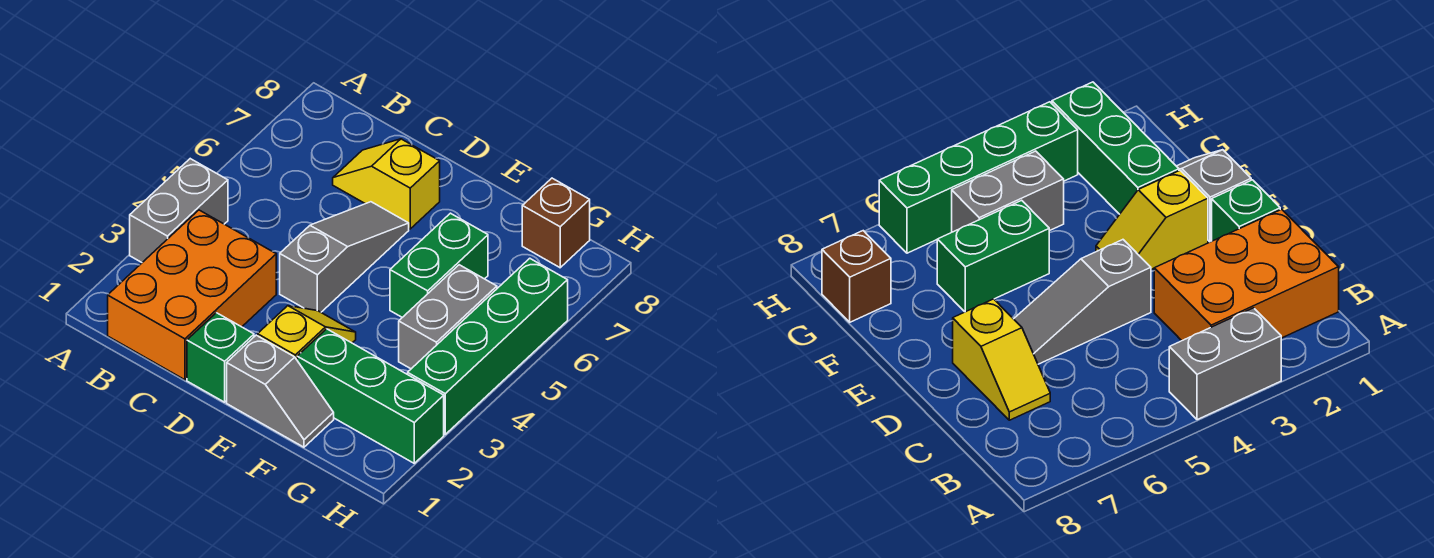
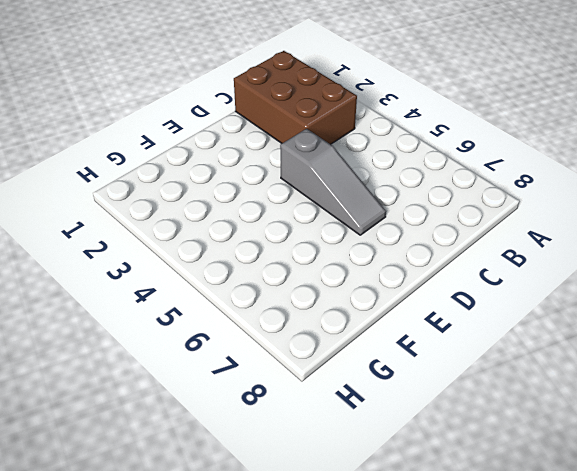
brown brick B1:C3 level 1 -> orange brick B1:C3 level 1
none -> grey brick A3:A4 level 1
none -> yellow slope C7:D7 level 1 top D
none -> green brick D1 level 1

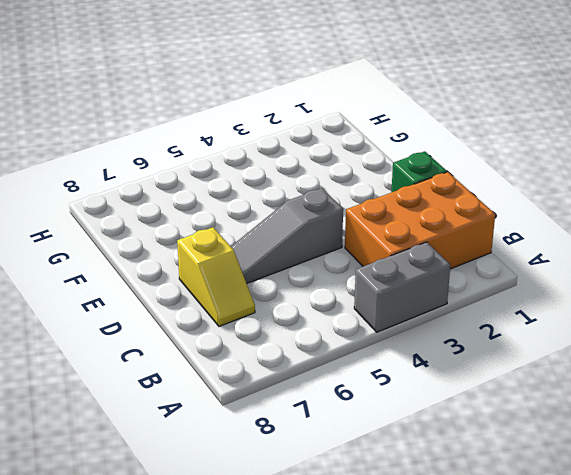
none -> grey slope E1:F1 level 1 top E
none -> yellow slope E2:E3 level 1 top 2
none -> green brick F2:H2 level 1

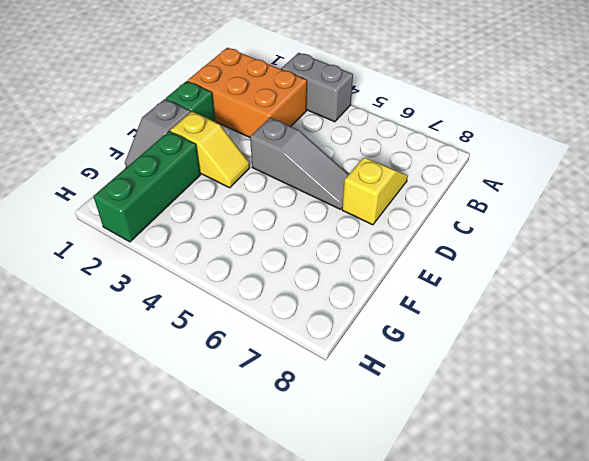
none -> green brick F5:F6 level 1
none -> grey brick G4:G5 level 1
none -> brown brick G8 level 1

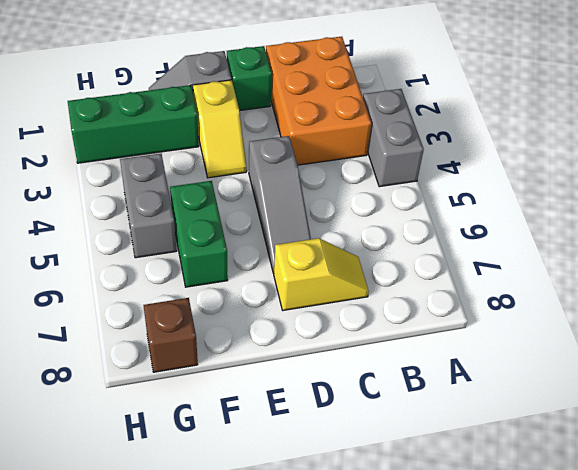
none -> green brick H3:H6 level 1

